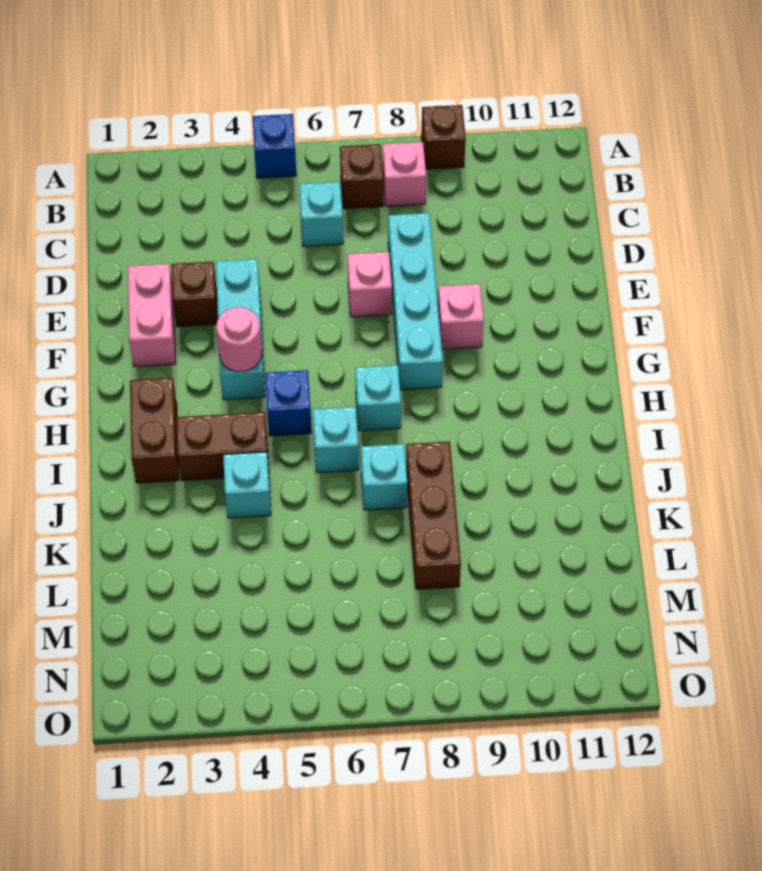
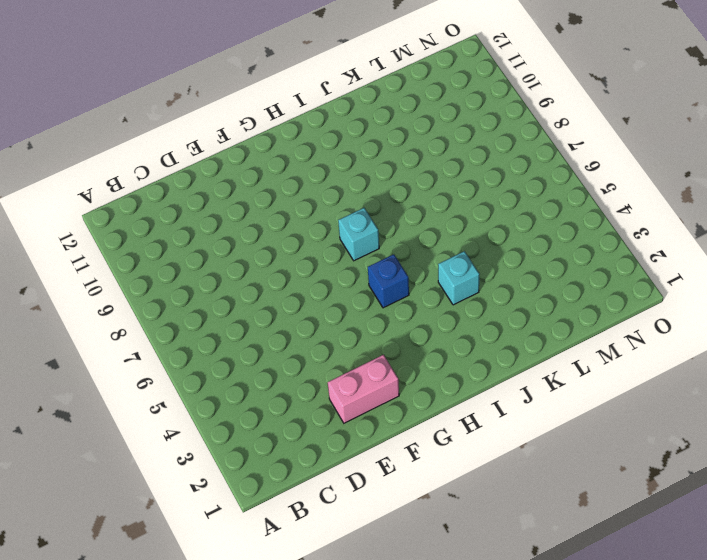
none -> blue brick A5 level 1
none -> brown brick A9 level 1
none -> brown brick B7 level 1

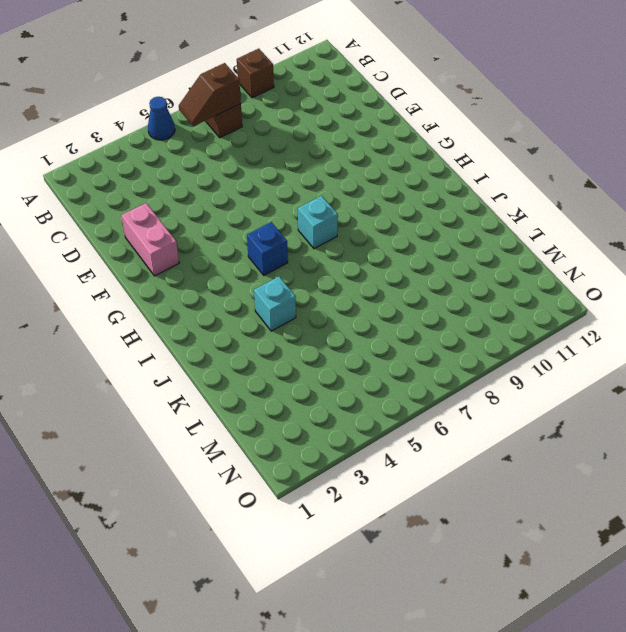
blue cone A5 level 1 -> blue brick A5 level 1
brown slope B6:B7 level 2 top 7 -> none
none -> pink brick B8 level 1
none -> cyan brick C6 level 1
none -> cyan brick D8:G8 level 1

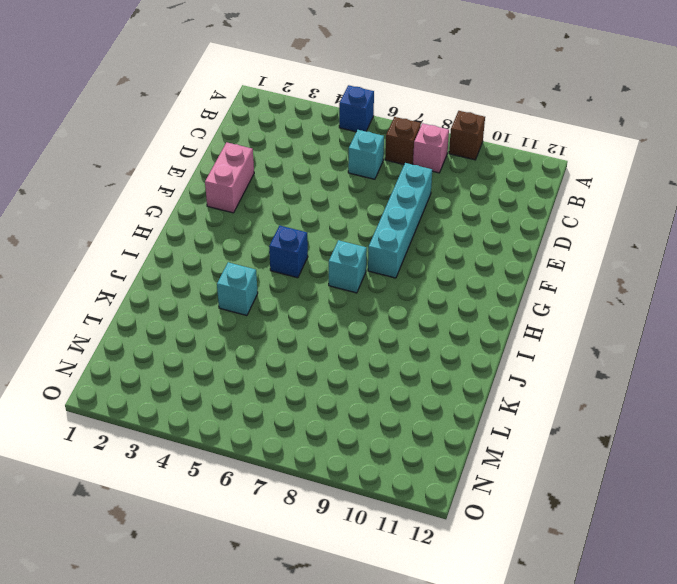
none -> brown brick E3 level 1
none -> cyan brick E4:G4 level 1
none -> pink brick E7 level 1

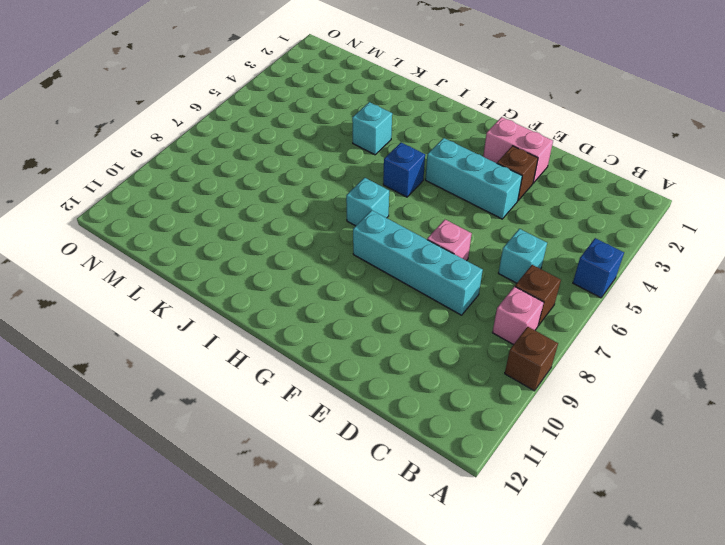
none -> pink brick F9 level 1
none -> brown brick H2:I2 level 1
none -> brown brick I3:I4 level 1

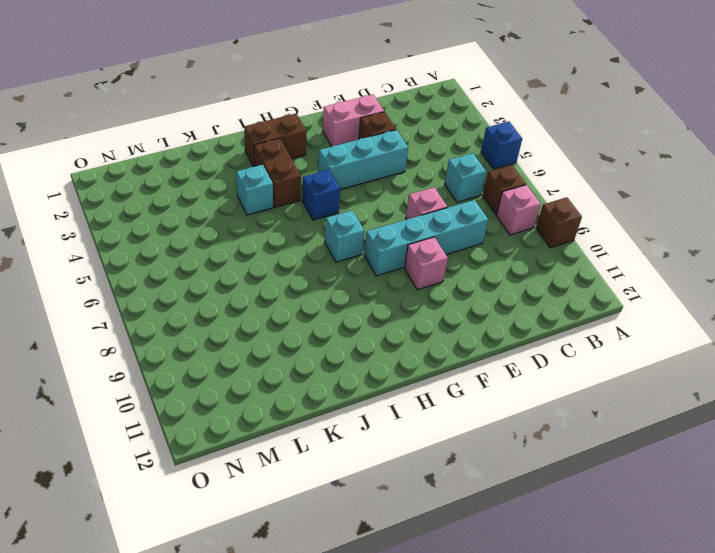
none -> cyan brick I6 level 1
none -> cyan brick J7 level 1
none -> brown brick J8:L8 level 1

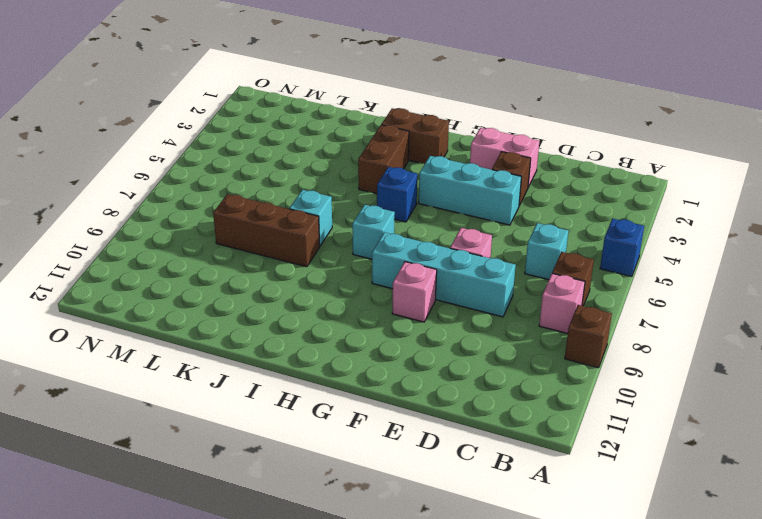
none -> cyan brick I6 level 1
none -> cyan brick J4 level 1
none -> pink round brick G4 level 2

